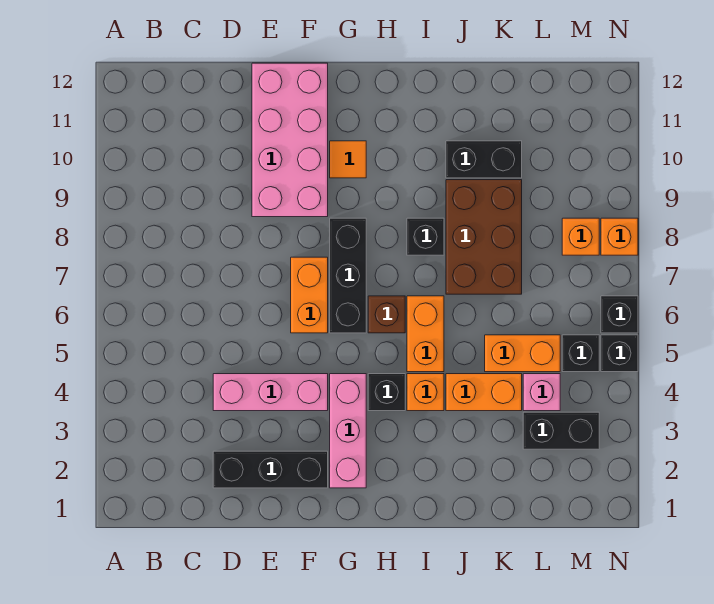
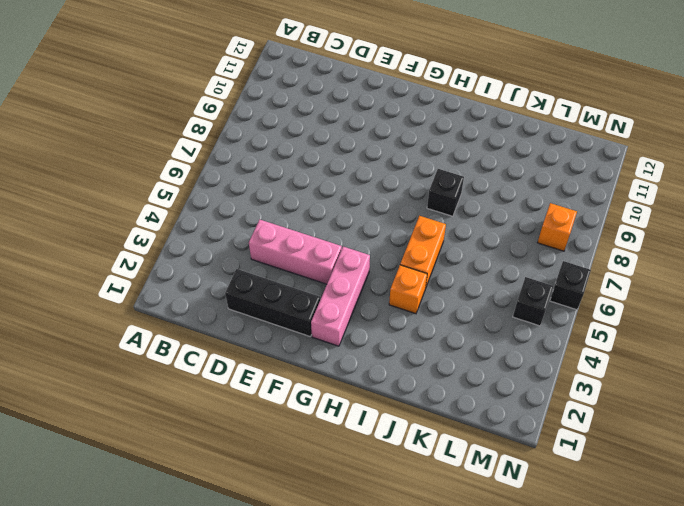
none -> pink brick E9:F12 level 1
none -> orange brick F6:F7 level 1
none -> black brick G6:G8 level 1

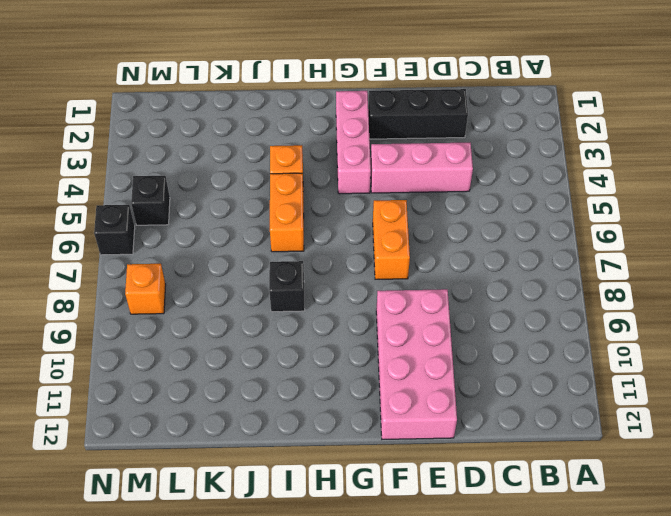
none -> black brick G6:G8 level 1
none -> orange tile G10 level 1
none -> black brick H4 level 1

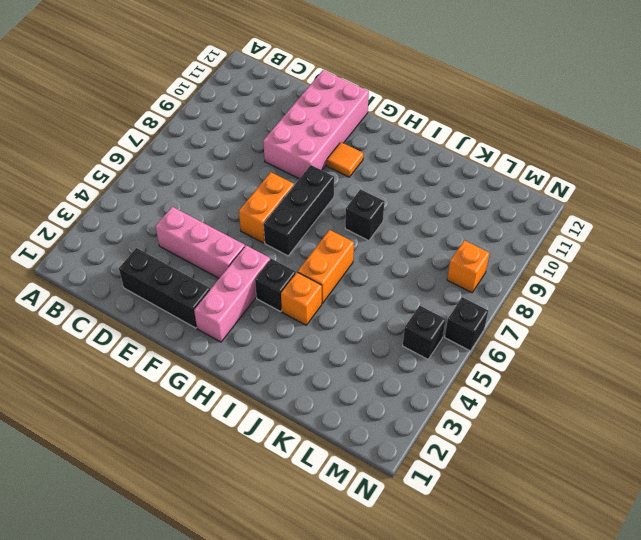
none -> brown brick H6 level 1
none -> orange brick J4:K4 level 1
none -> brown brick J7:K9 level 1

